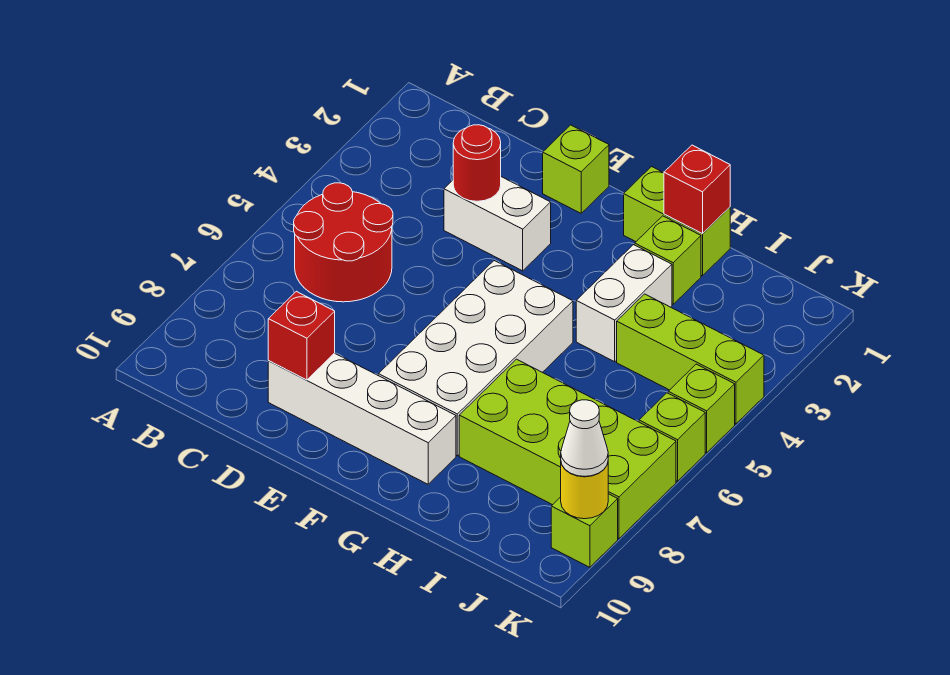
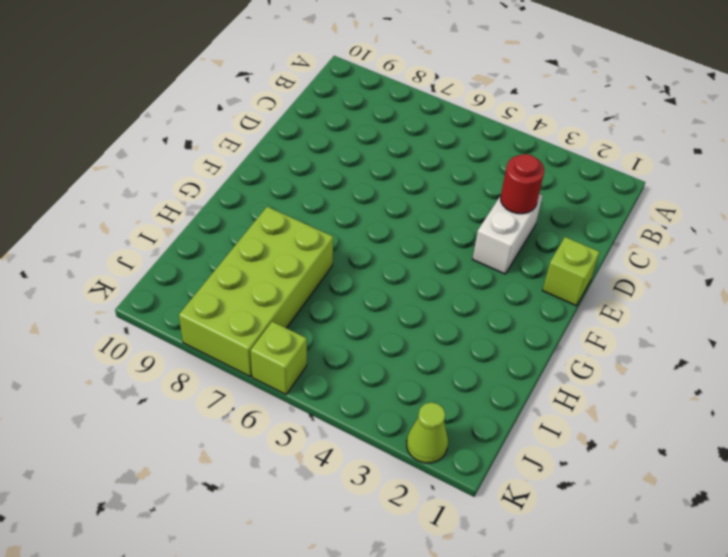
lime cone K2 level 1 -> none
none -> red round brick B5:C6 level 1
none -> white brick D9:G9 level 1
none -> white brick F5:G8 level 1

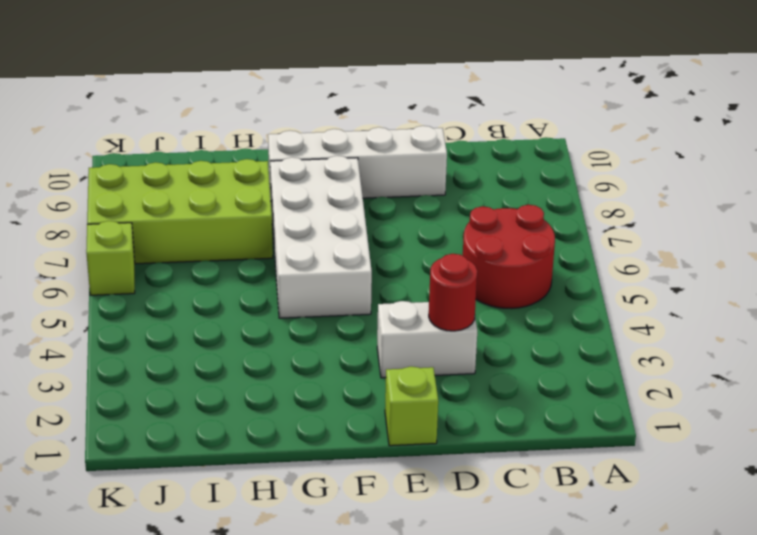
none -> lime brick G1:H1 level 1
none -> lime brick H2 level 1
none -> white brick H3:H4 level 1

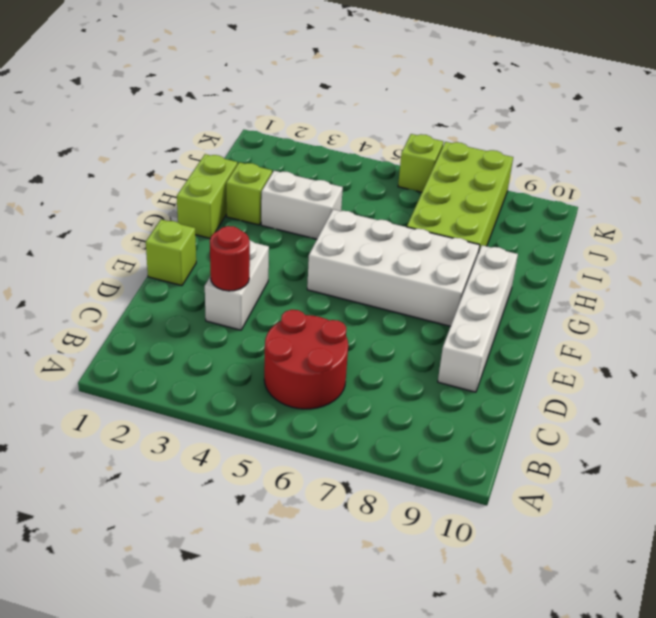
none -> lime brick I4:K4 level 1
none -> lime brick K5 level 1
none -> lime brick K9 level 1

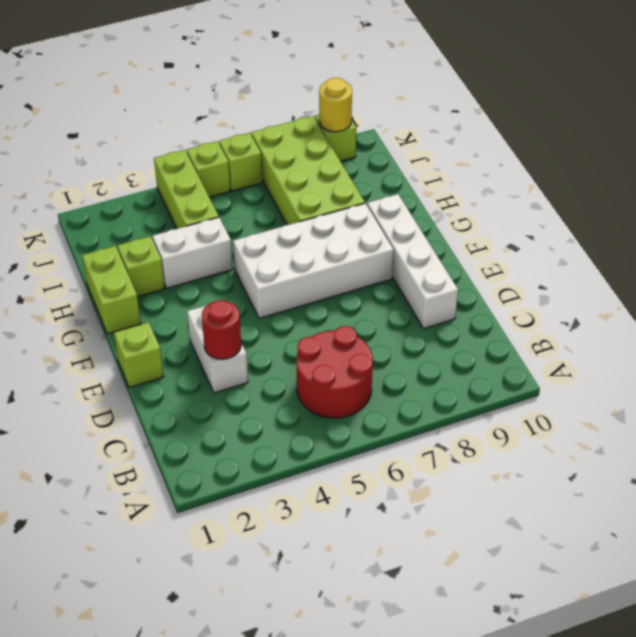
none -> red brick D9 level 2
none -> red brick H1 level 2
none -> white cone K9 level 3

